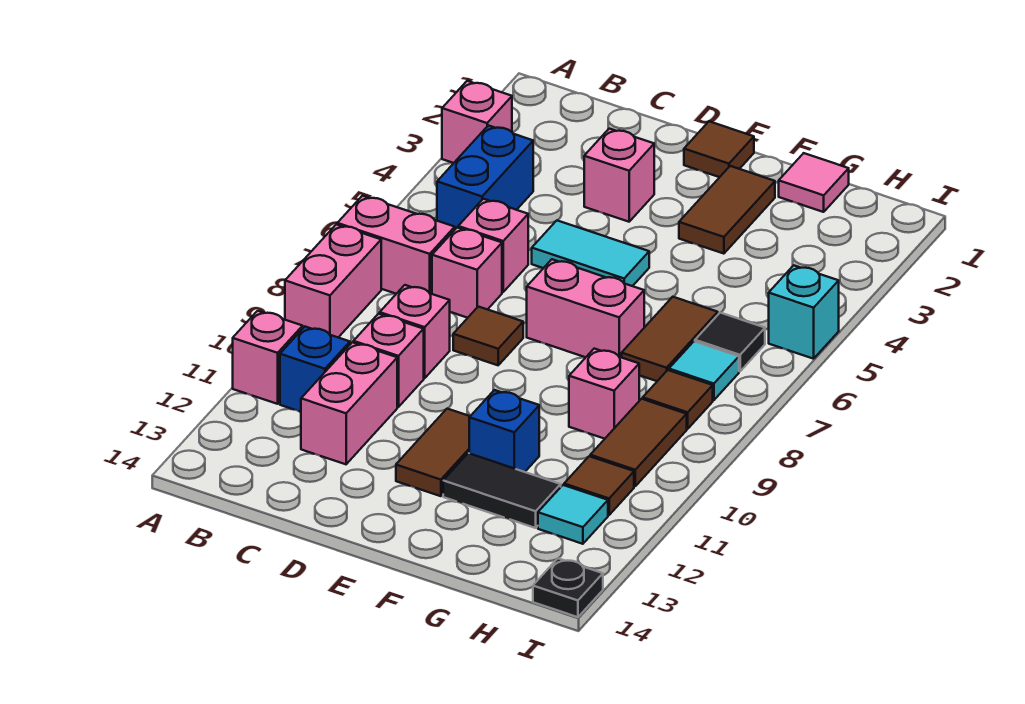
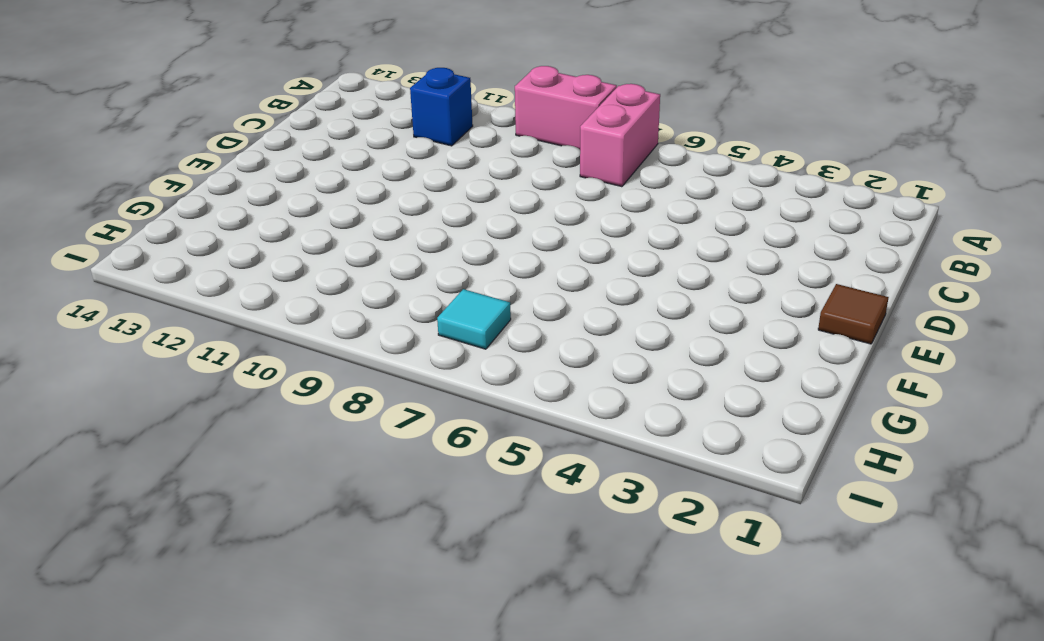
none -> pink brick A3 level 1
none -> pink brick A11 level 1
none -> blue brick B4:B5 level 1
none -> pink brick C6 level 1

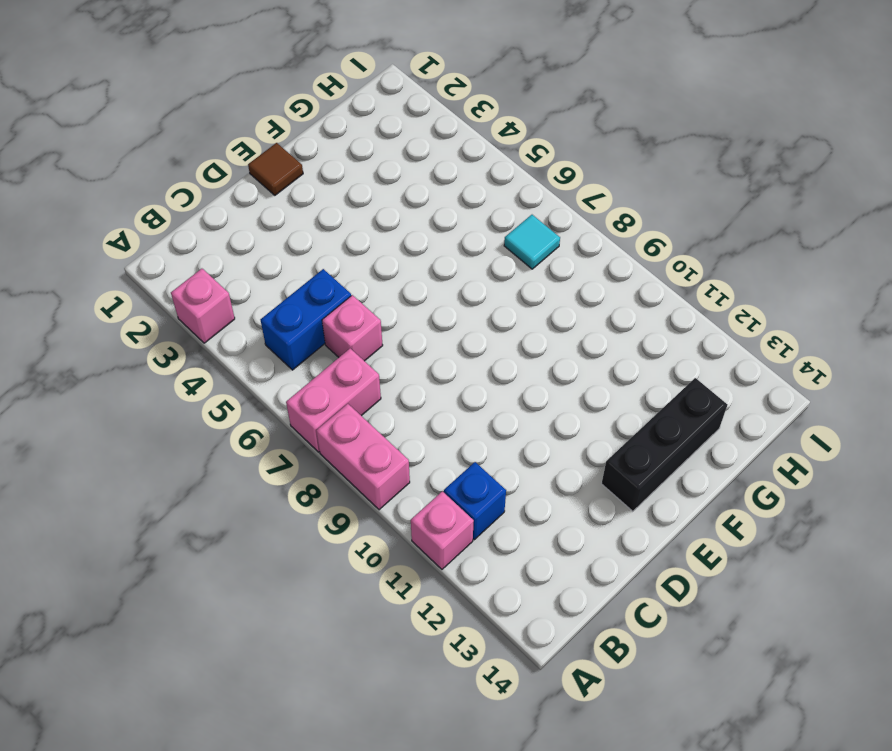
blue brick B5:C5 level 1 -> blue brick B4:B5 level 1
black brick E13:G13 level 1 -> none
none -> pink brick C7 level 1
none -> pink brick C9 level 1
none -> pink brick C10 level 1
none -> pink brick C11:C12 level 1

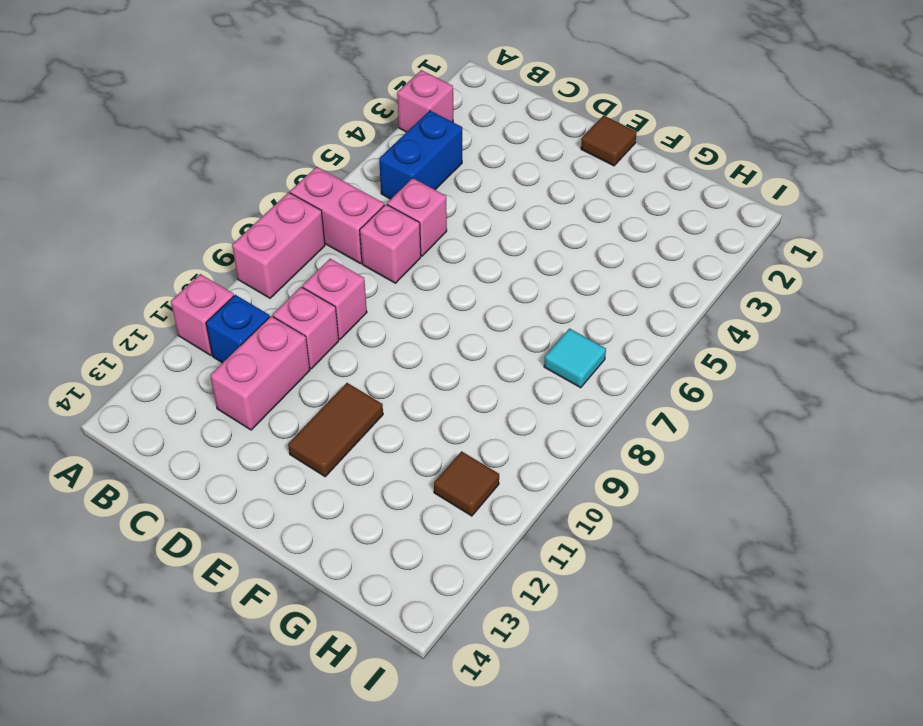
none -> pink brick D3 level 1
none -> cyan tile D5:E5 level 1
none -> brown tile D8 level 1
none -> pink brick E7:F7 level 1

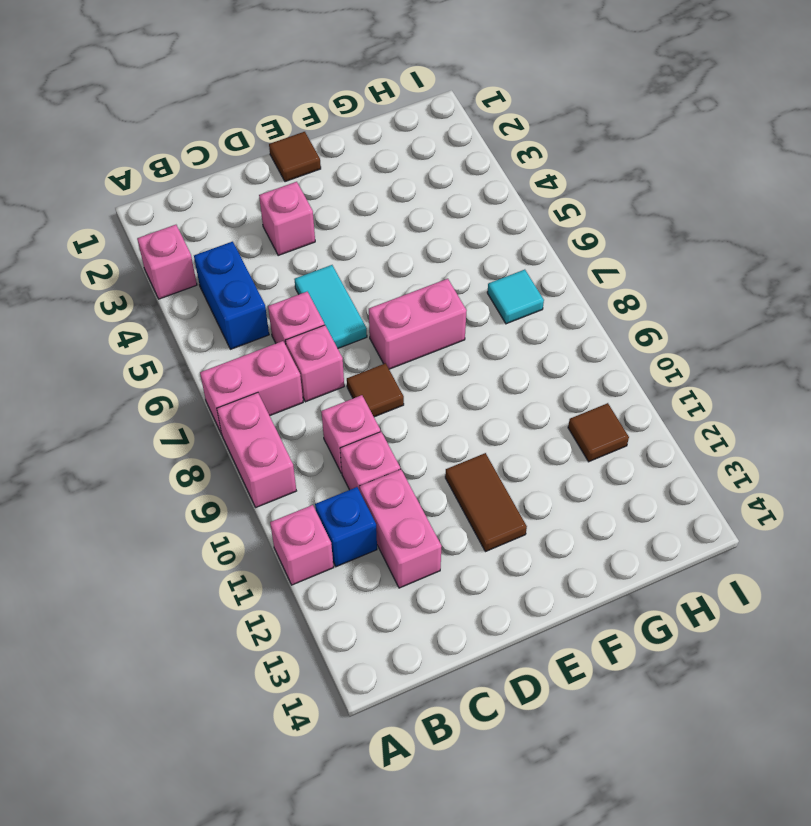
cyan tile D5:D6 level 1 -> cyan tile D5:E5 level 1
none -> brown tile F2:F3 level 1
none -> blue brick F11 level 1
none -> black tile F12:G12 level 1
none -> pink tile G1 level 1

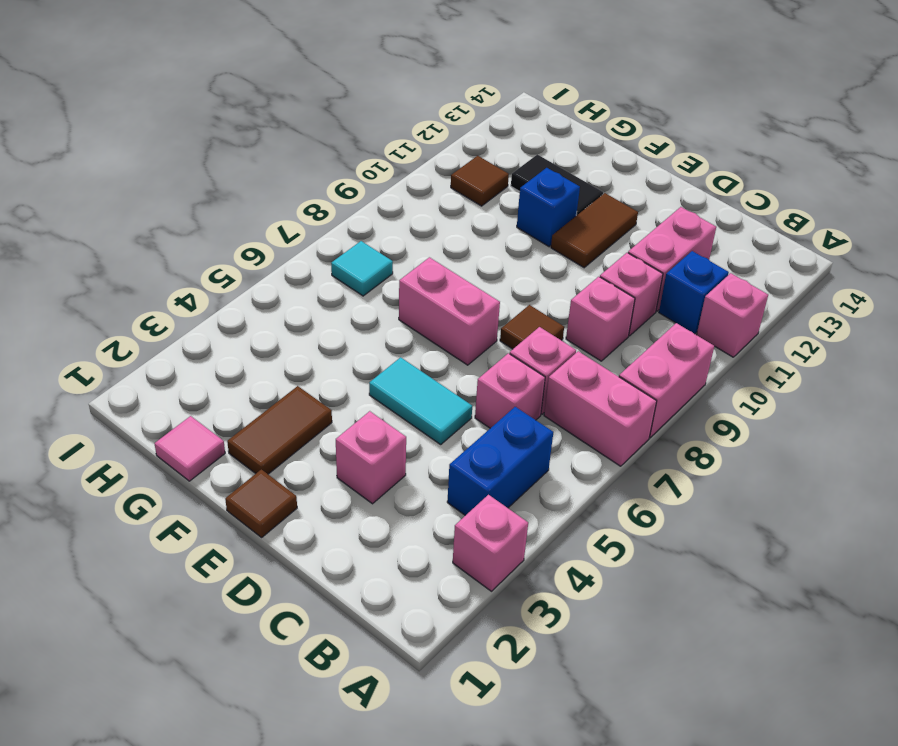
none -> brown tile G6:G7 level 1
none -> pink brick G9 level 1
none -> black tile H6 level 1
none -> brown tile H8 level 1

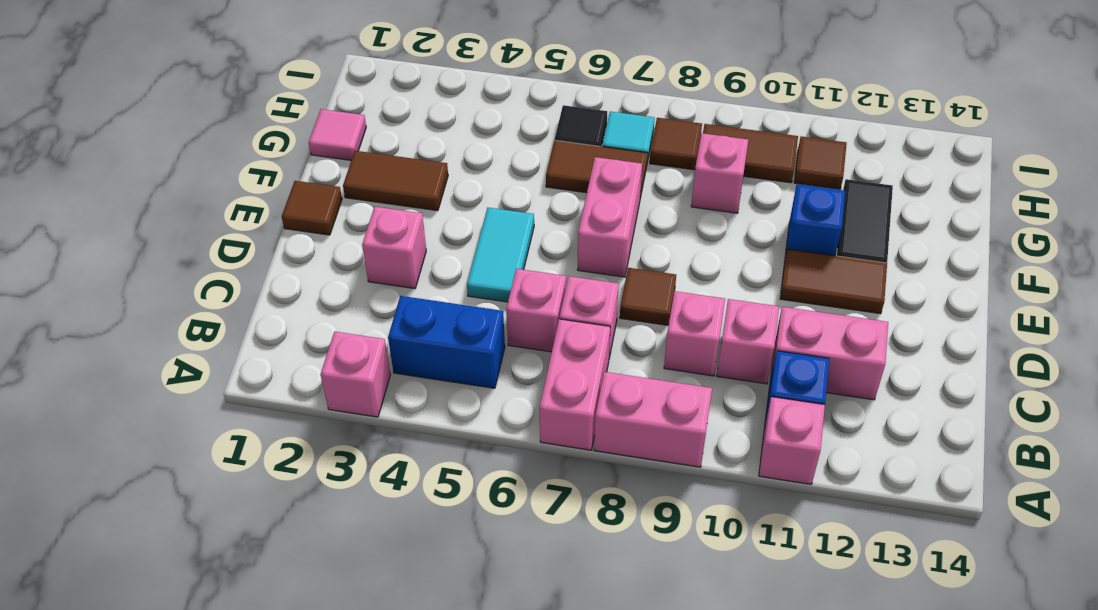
none -> cyan tile H12 level 1
none -> cyan brick I5 level 1
none -> black plate I14 level 1

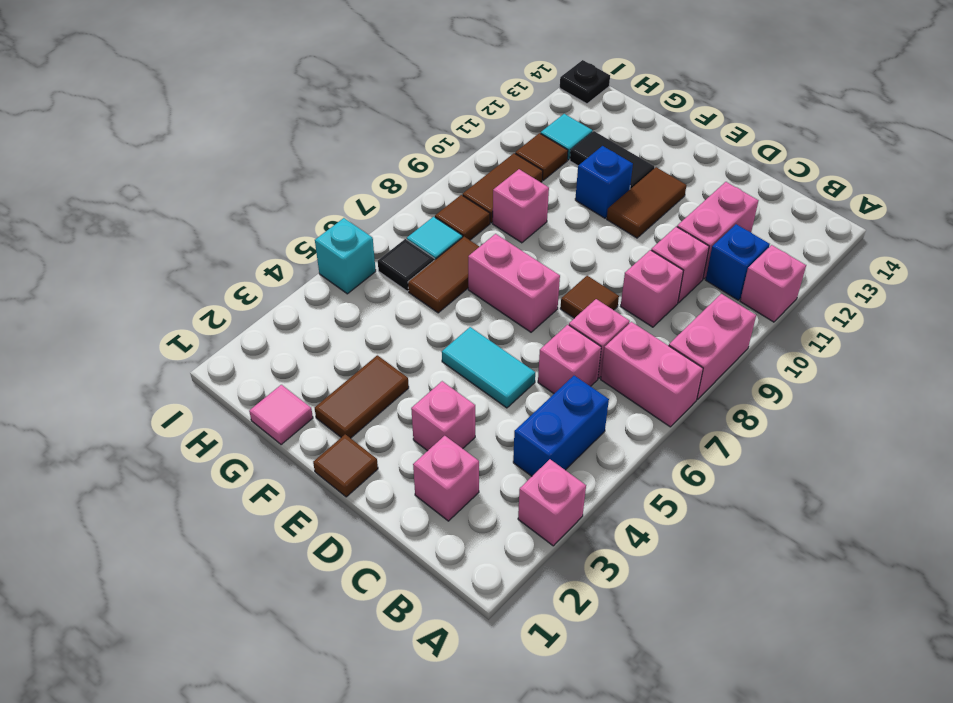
pink brick C2 level 1 -> none

